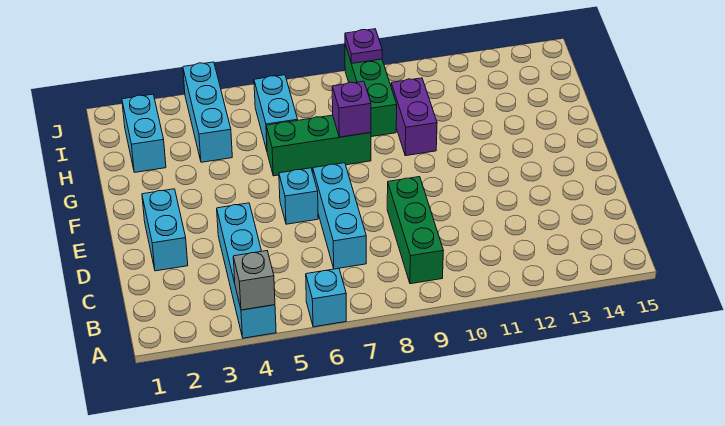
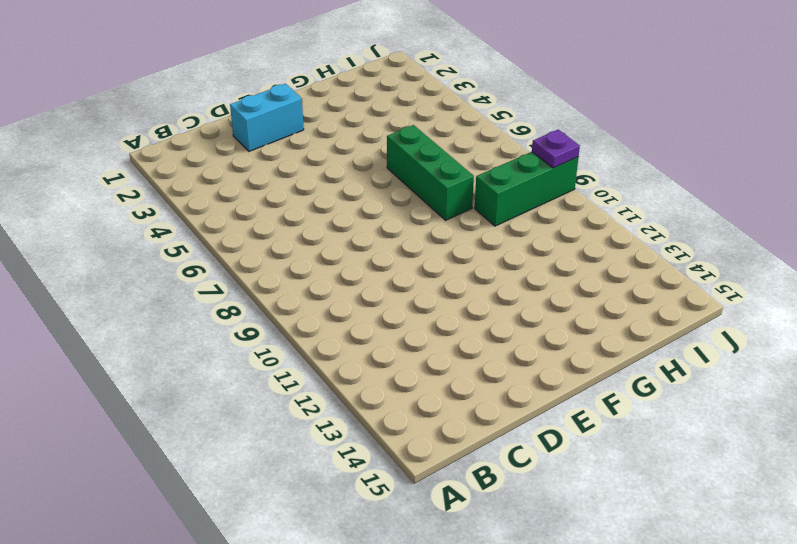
none -> cyan brick A4:D4 level 1
none -> cyan brick A6 level 1
none -> green brick B9:D9 level 1

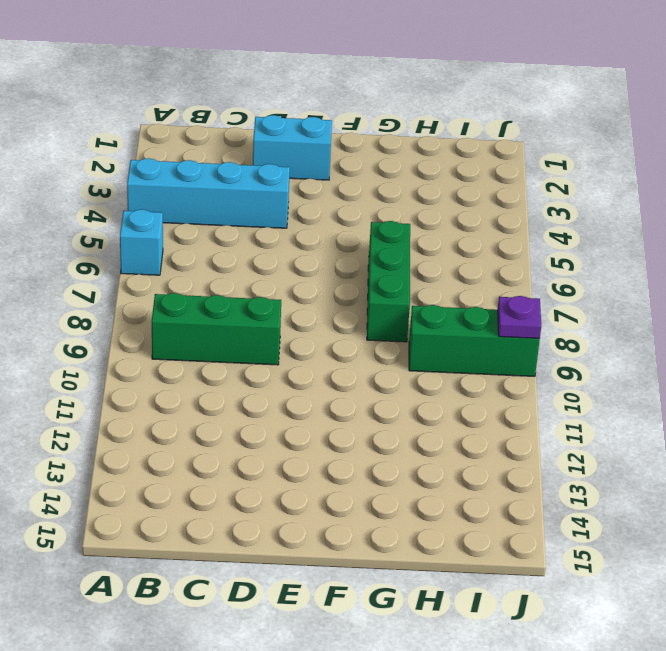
none -> cyan brick C7:E7 level 1
none -> cyan brick E6 level 1
none -> purple brick G10:H10 level 1

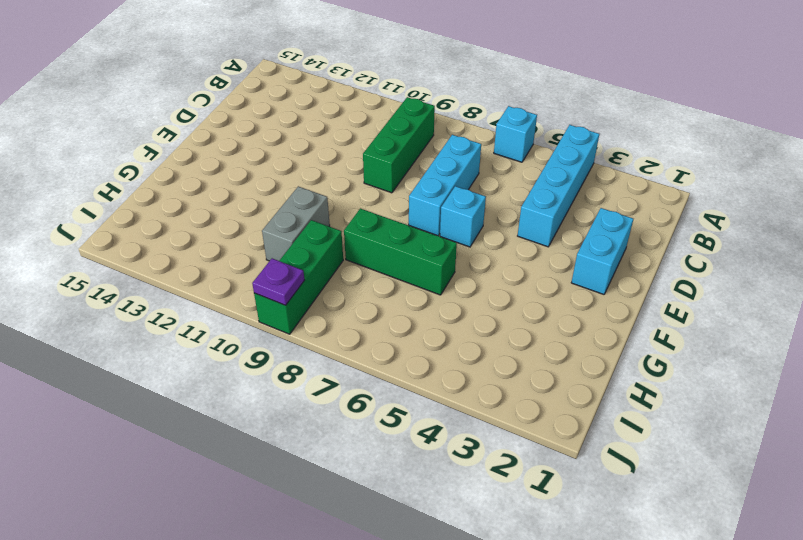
grey brick G10:H10 level 1 -> purple brick G10:H10 level 1
none -> cyan brick H2:I2 level 1
none -> cyan brick H4:J4 level 1
none -> cyan brick H6:I6 level 1

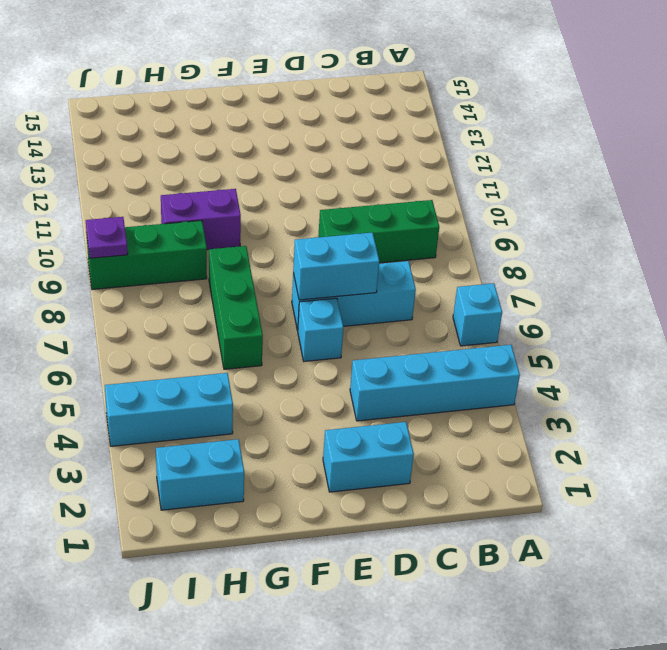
cyan brick D7:E7 level 2 -> cyan brick H6:I6 level 1
none -> grey brick A4 level 2
none -> purple brick G8 level 2

